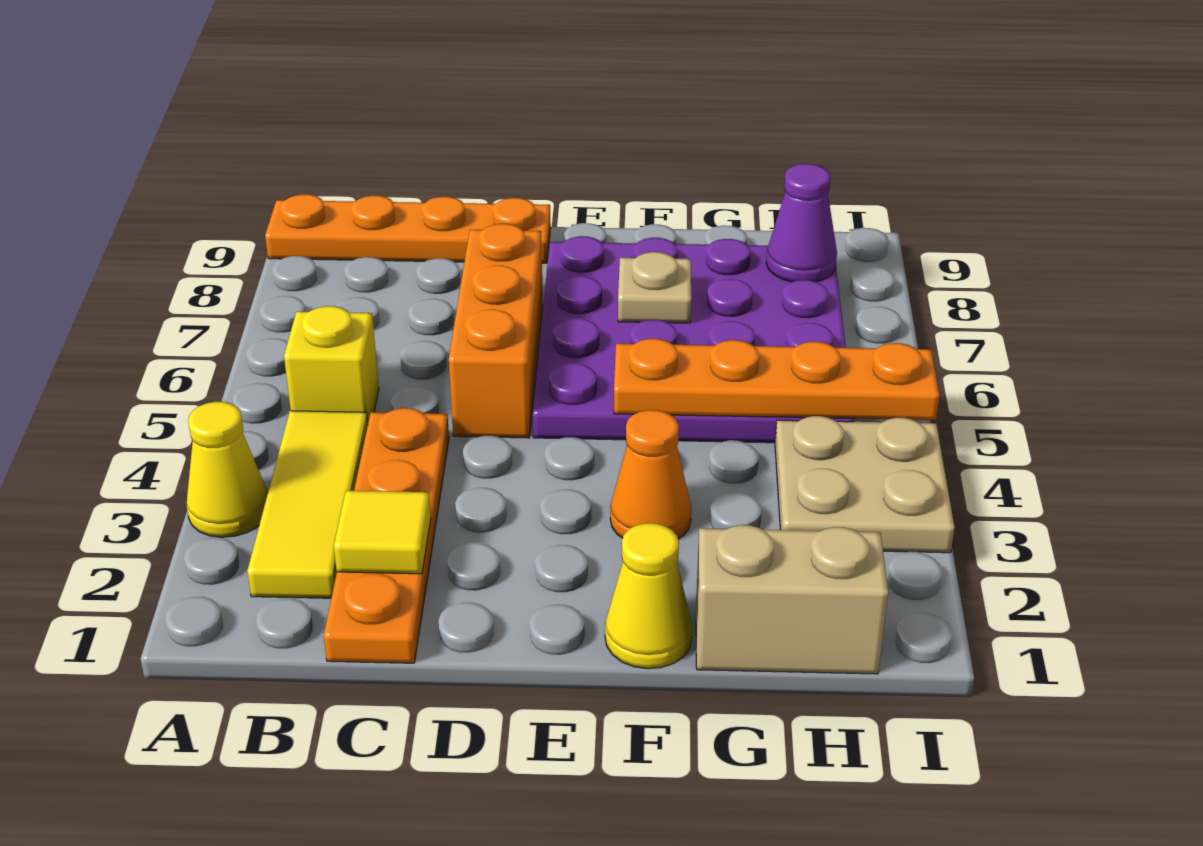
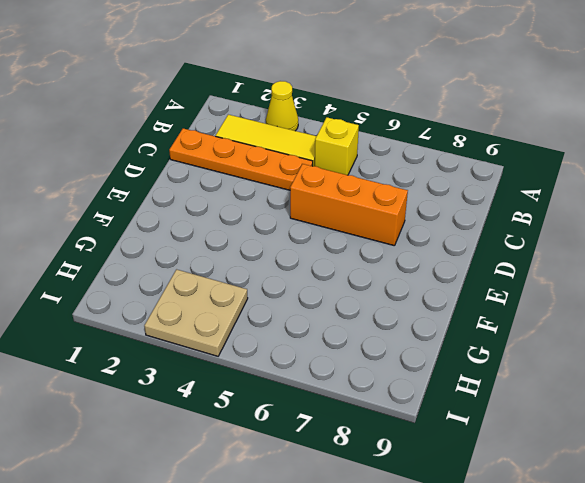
none -> orange plate A9:D9 level 1
none -> purple plate E5:H8 level 1
none -> yellow cone F1 level 1

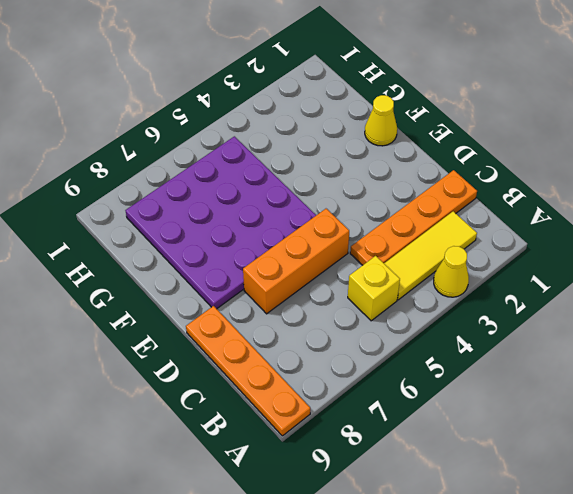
none -> orange cone F3 level 1
none -> tan brick G1:H1 level 1
none -> tan plate H3:I4 level 1

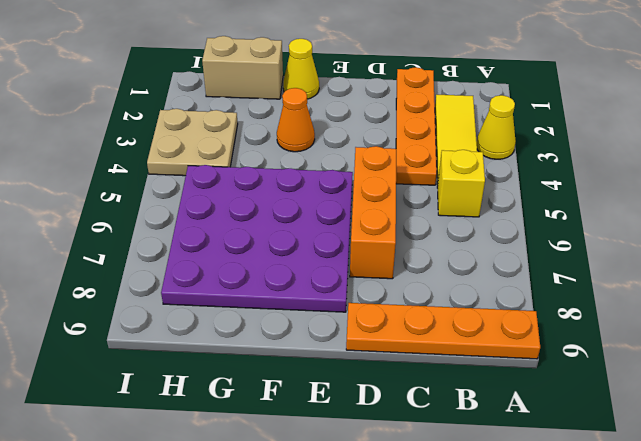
none -> yellow tile C2 level 2
none -> orange plate F5:I5 level 2
none -> tan plate F7 level 2

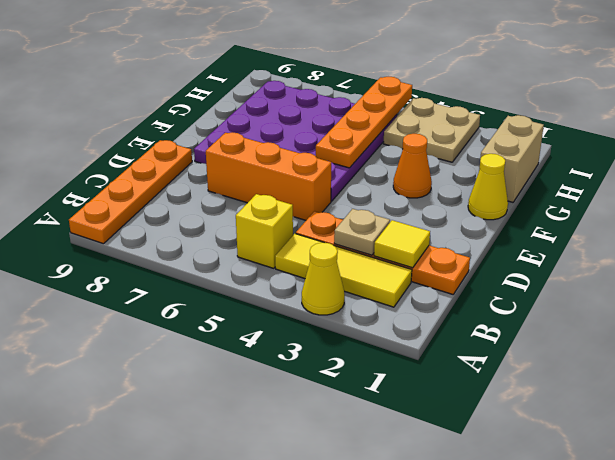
tan plate C3 level 2 -> tan plate F7 level 2
none -> purple cone H8 level 2

